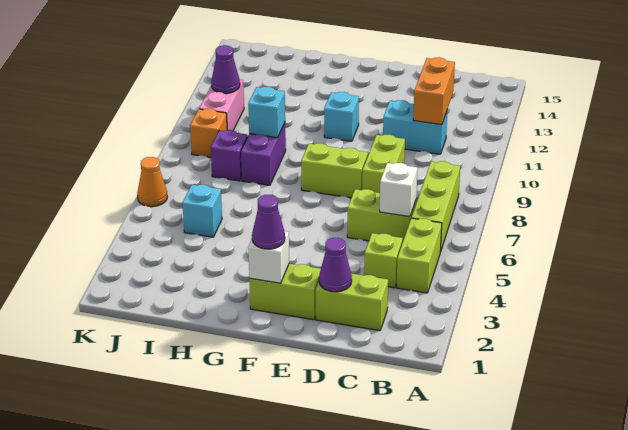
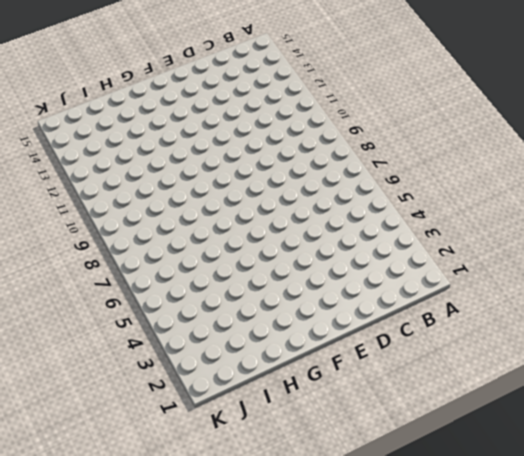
none -> lime brick B4:B5 level 1
none -> lime brick B6:B8 level 1
none -> lime brick C2:D2 level 1

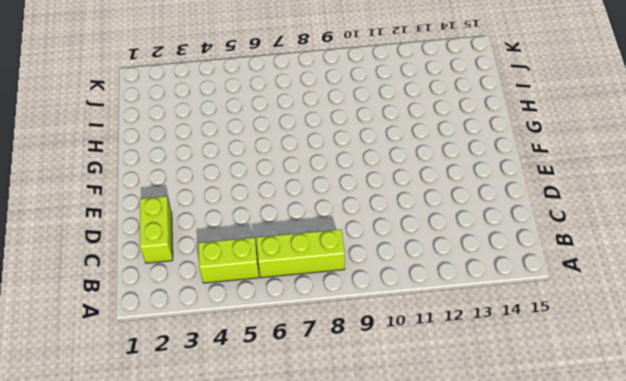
none -> lime brick C4 level 1
none -> lime brick C6:D6 level 1
none -> cyan brick C11:D11 level 1

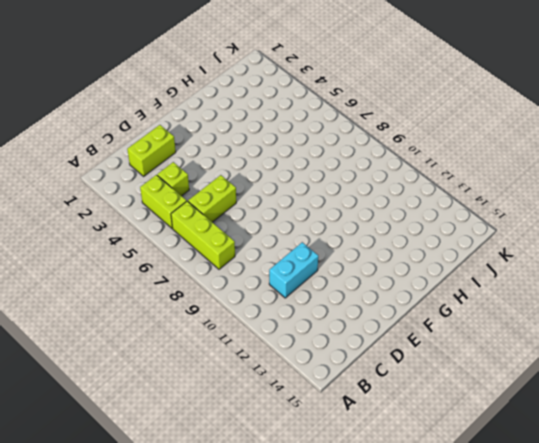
none -> lime brick D8:D9 level 1
none -> lime brick E2:F2 level 1
none -> lime brick E8:F8 level 1

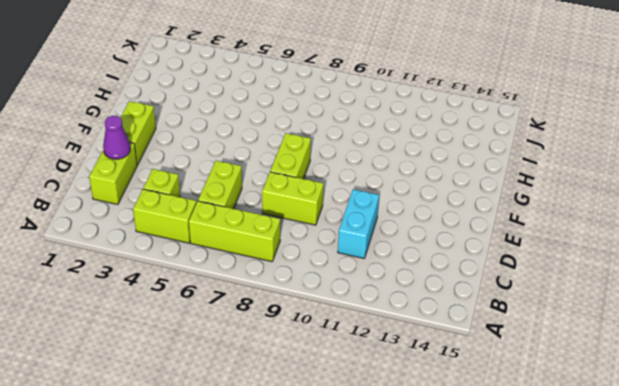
none -> cyan brick F11 level 1
none -> purple brick H8:H9 level 1
none -> cyan brick I5 level 1

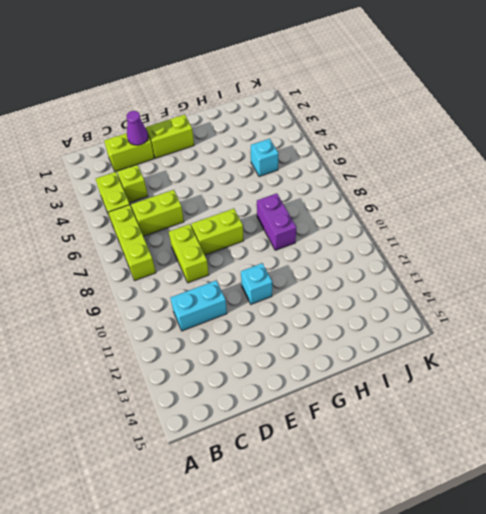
none -> purple brick I8 level 1
none -> orange brick J9 level 1
none -> pink brick J10:J11 level 1

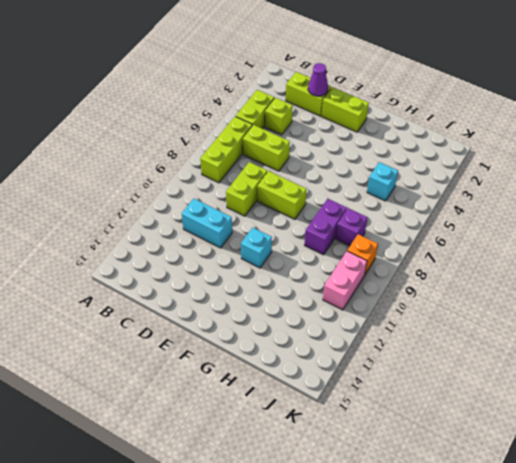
none -> orange cone K6 level 1
none -> white brick C6 level 2
none -> orange brick C11:C12 level 2

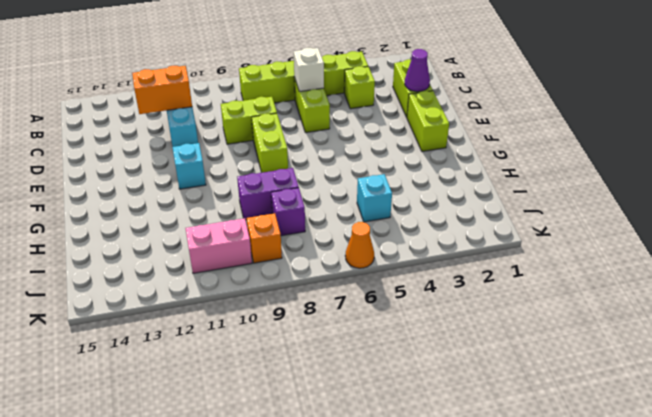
none -> white brick F2 level 2
none -> cyan brick H9 level 2
none -> purple cone J11 level 2

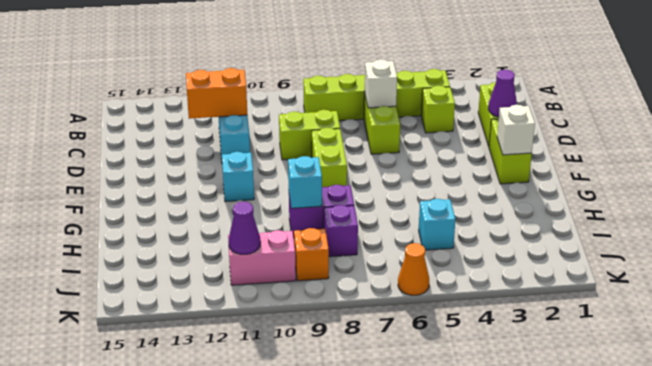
none -> purple cone F2 level 3

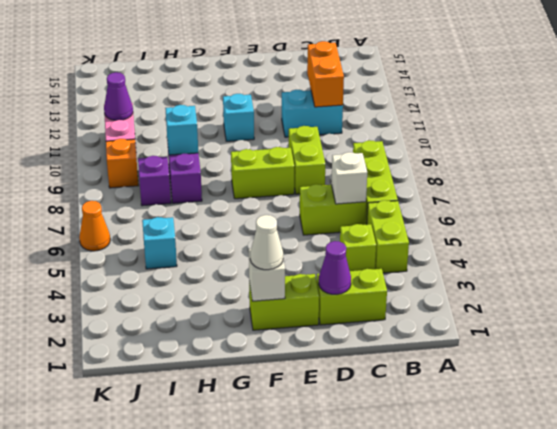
white cone F2 level 3 -> purple cone F2 level 3

